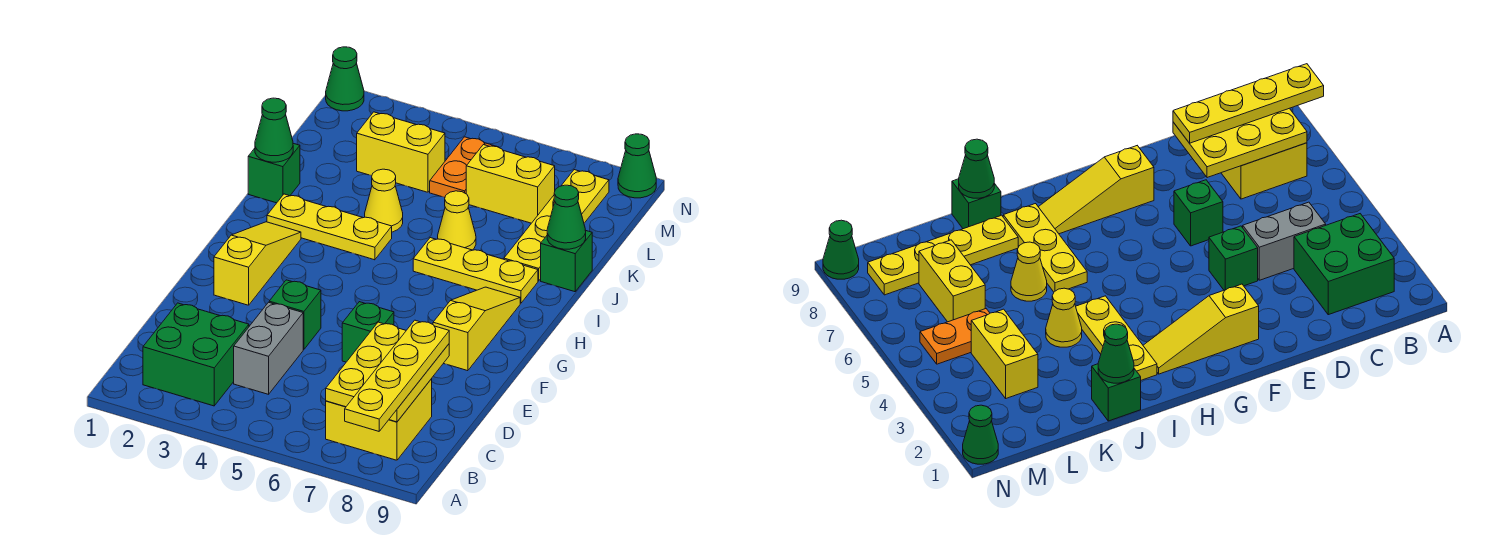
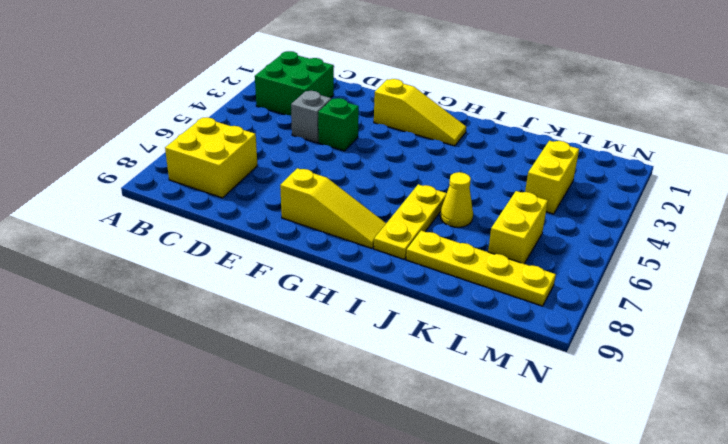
grey brick D4 level 1 -> grey brick C4:D4 level 1
none -> green brick E6 level 1
none -> yellow plate I2:I4 level 1
none -> green brick J1 level 1

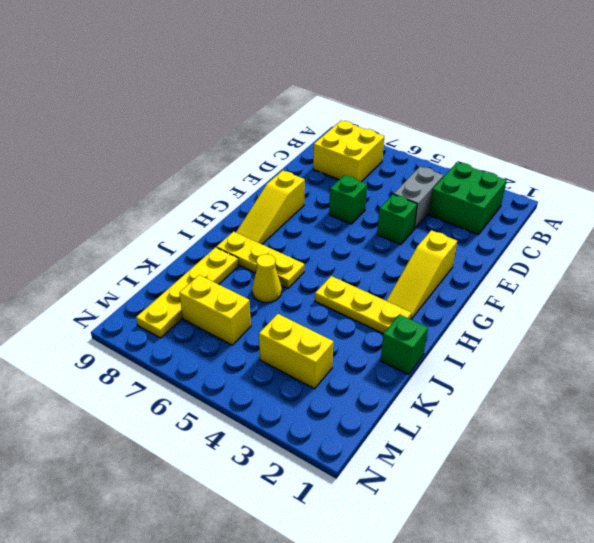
none -> yellow cone J4 level 1
none -> green brick J9 level 1
none -> orange plate L5:M5 level 1

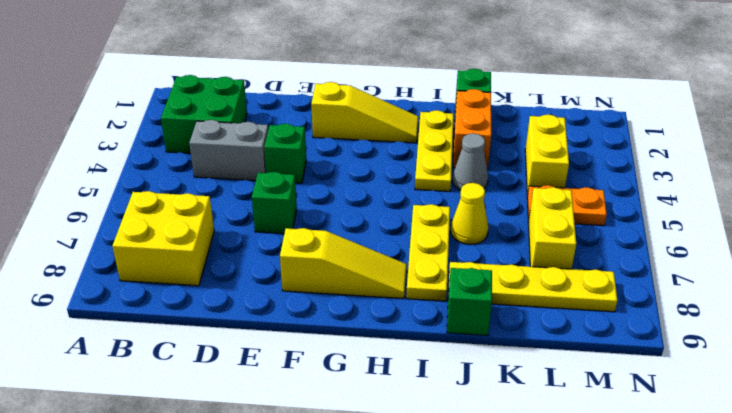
orange brick J2:J3 level 1 -> none
grey cone J4 level 1 -> yellow cone J4 level 1
none -> green cone N1 level 1
none -> green cone N9 level 1
none -> yellow plate B7:D8 level 2

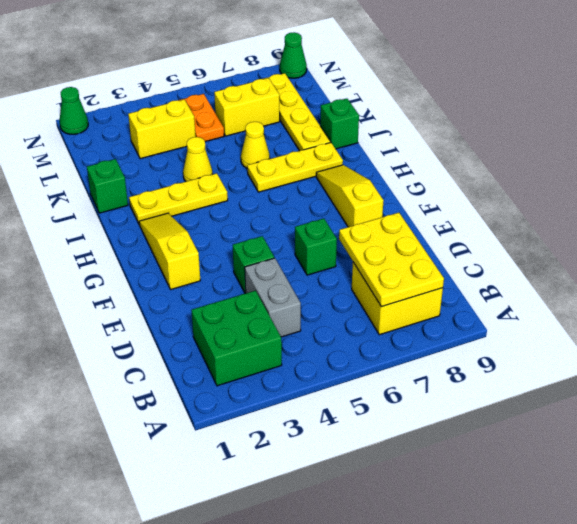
none -> green cone J1 level 2
none -> green cone J9 level 2
none -> yellow plate A8:D8 level 3

